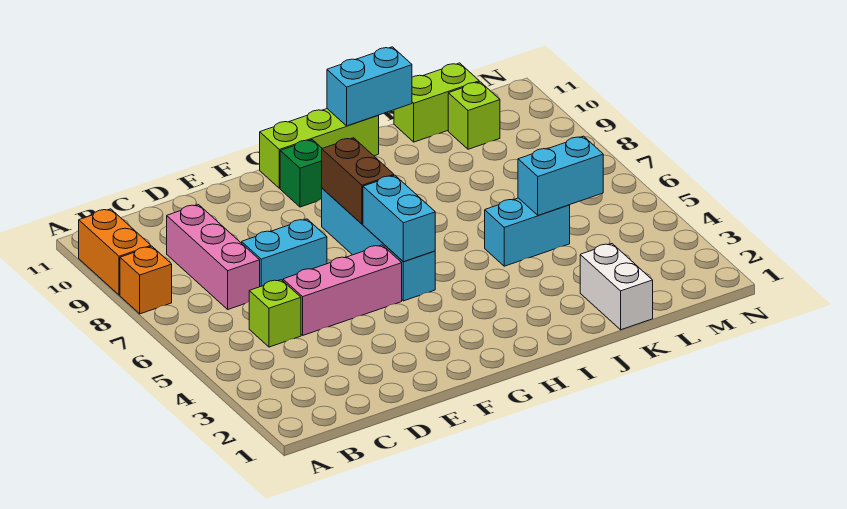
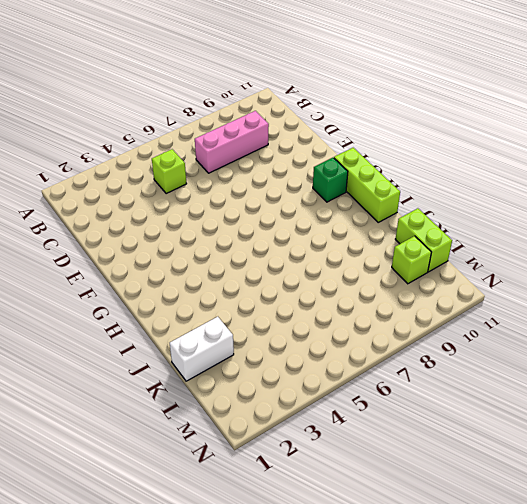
none -> orange brick A8 level 1
none -> orange brick A9:A10 level 1
none -> pink brick D5:F5 level 1

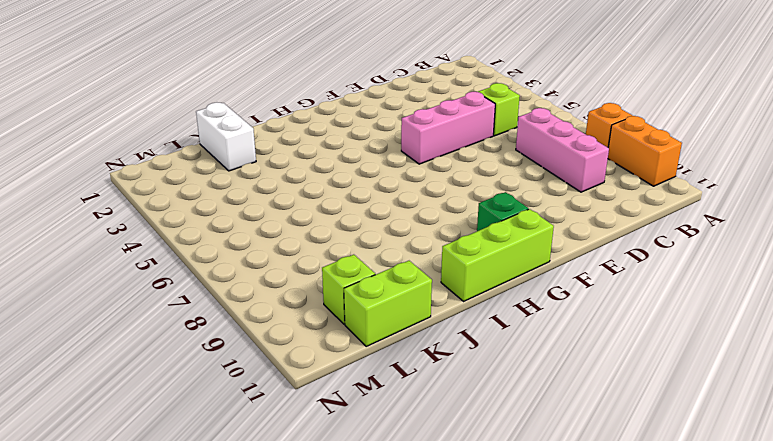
none -> cyan brick D7:E7 level 1
none -> cyan brick G5:G8 level 1
none -> cyan brick J5:K5 level 1

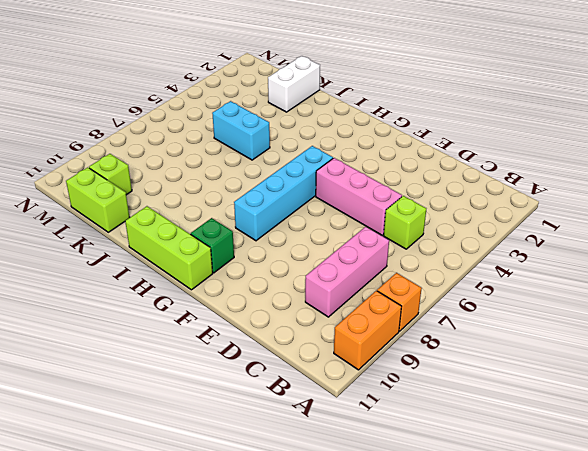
none -> cyan brick D7:E7 level 1
none -> cyan brick G5:G6 level 2
none -> brown brick G7:G8 level 2

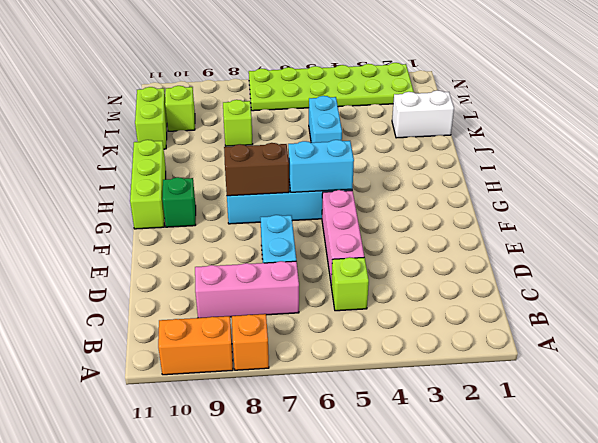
lime brick K8 level 1 -> none
lime plate M2:N7 level 1 -> none
none -> cyan brick I11:J11 level 2
none -> cyan brick K5:L5 level 2

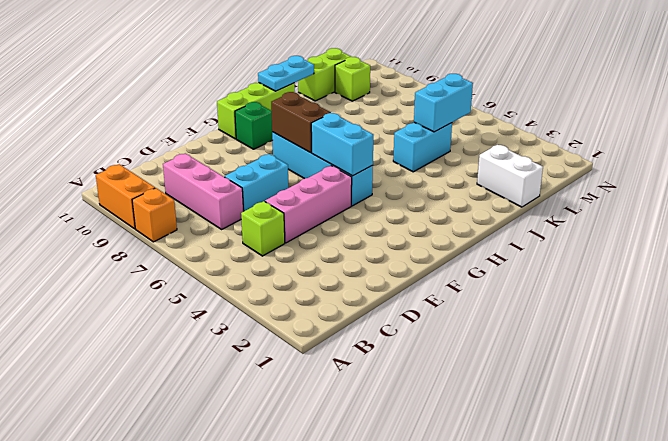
cyan plate I11:J11 level 2 -> cyan brick I11:J11 level 2

